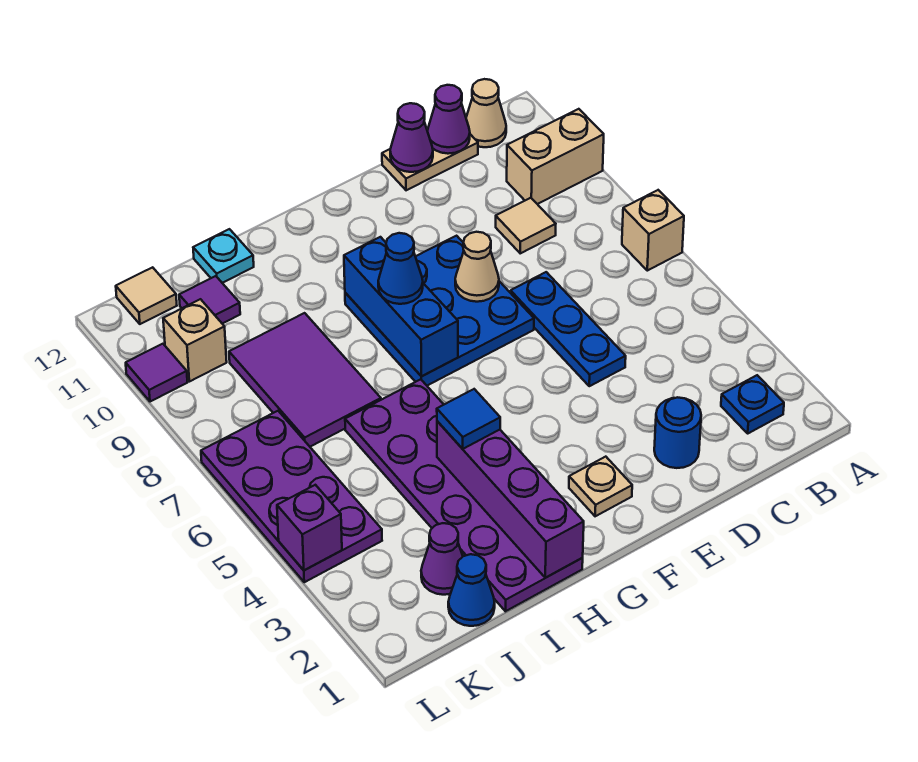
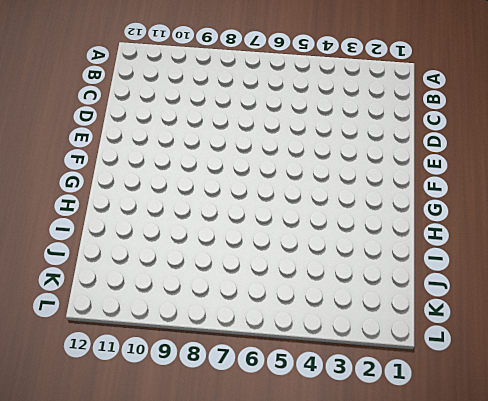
none -> tan brick A7 level 1
none -> tan brick A10:B10 level 1
none -> blue plate B2 level 1

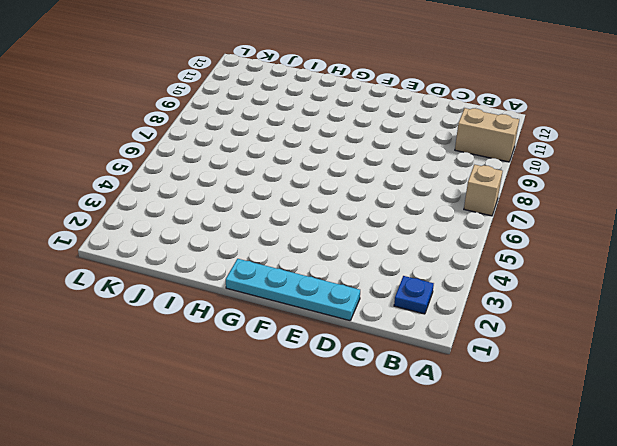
cyan plate D1:G1 level 1 -> none
none -> tan cone B12 level 1
none -> tan tile C9 level 1
none -> tan plate C12:D12 level 1

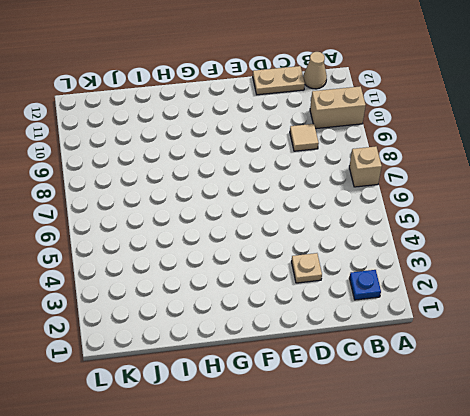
tan plate D3 level 1 -> tan plate F2 level 1
none -> blue round brick D2 level 1
none -> blue plate D5:D7 level 1
none -> blue plate E7:G9 level 1

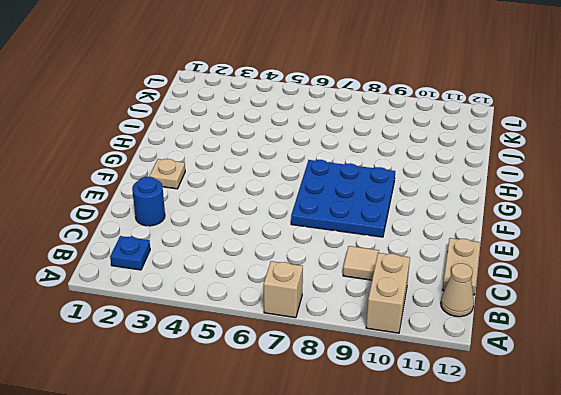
none -> blue plate D5:D7 level 1
none -> purple plate H1:I6 level 1
none -> purple tile I7:J9 level 1

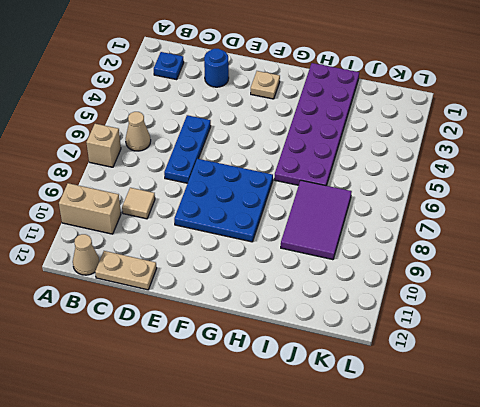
tan cone B6 level 1 -> tan cone E8 level 2
none -> cyan plate I12 level 1
none -> blue cone J1 level 1
none -> purple cone J2 level 1

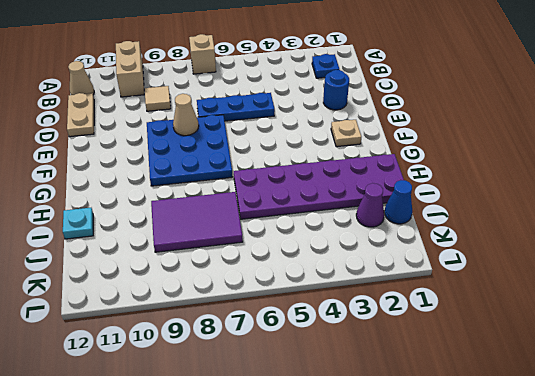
none -> purple tile J11 level 1
none -> purple plate K4:L7 level 1
none -> tan brick K10 level 1

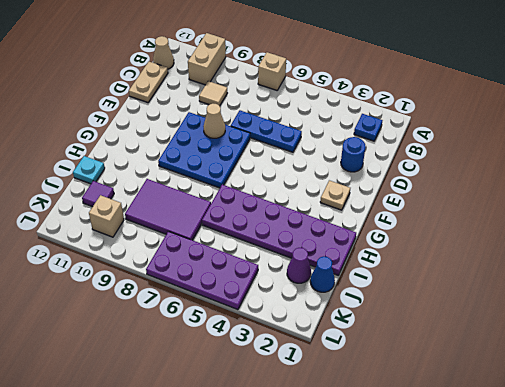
none -> tan tile K12 level 1
none -> purple tile L10 level 1
none -> purple cone C12 level 2

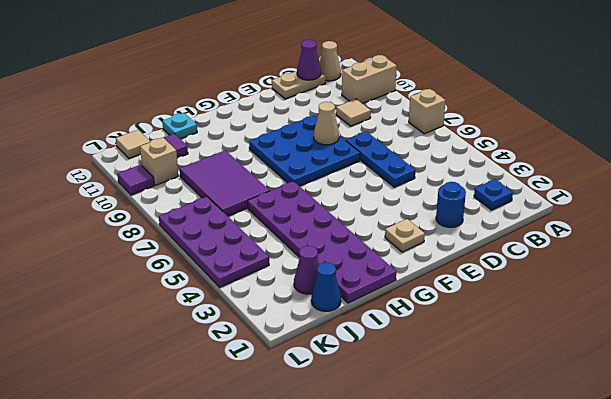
none -> purple cone D12 level 2
none -> blue brick G7:G9 level 2
none -> purple brick H1:H4 level 2

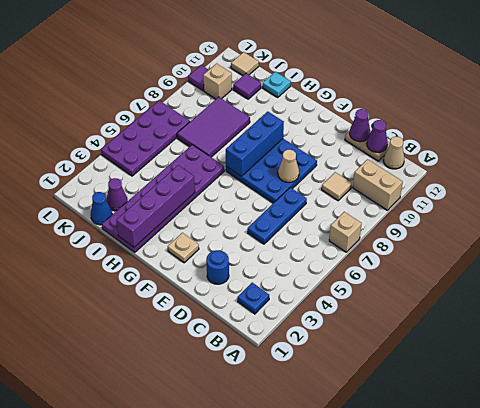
none -> purple brick L4 level 2
none -> blue cone G8 level 3
none -> blue tile H4 level 3

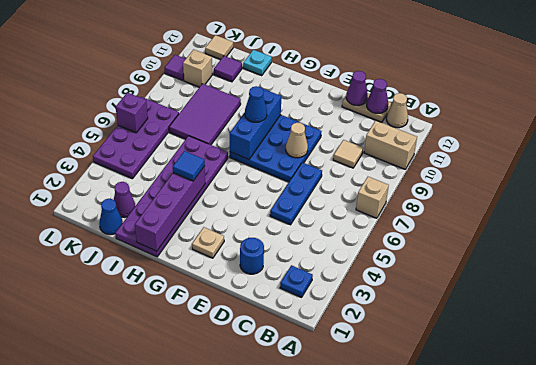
purple brick L6 level 2 -> purple brick L4 level 2

